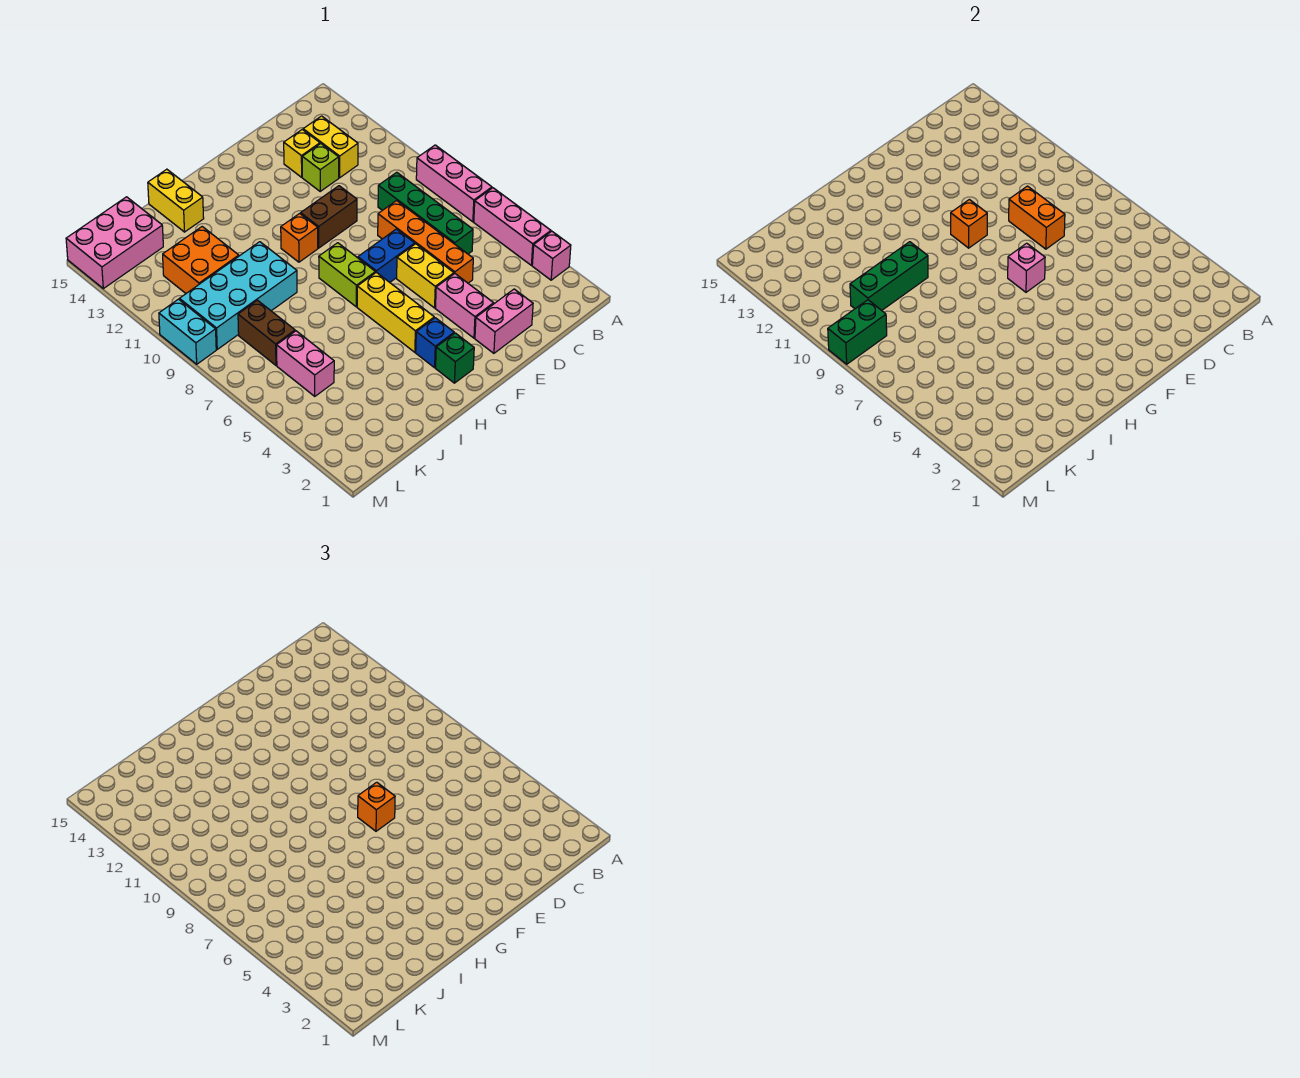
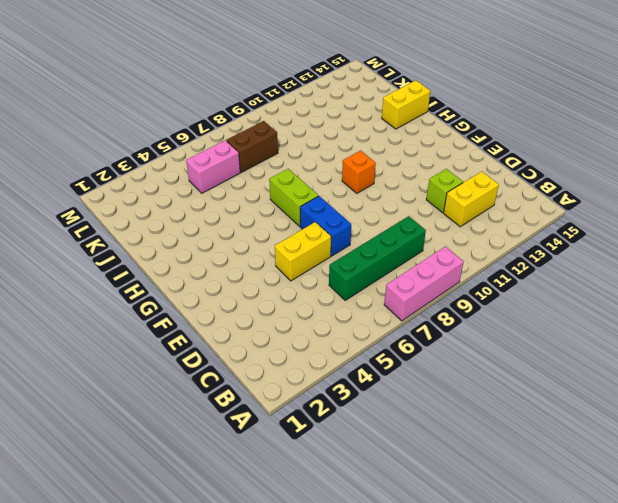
lime brick G7:H7 level 1 -> lime brick G7:G8 level 1
none -> pink brick A3 level 1
none -> pink brick A4:A6 level 1
none -> pink brick D2:E2 level 1
none -> orange brick D5:D8 level 1

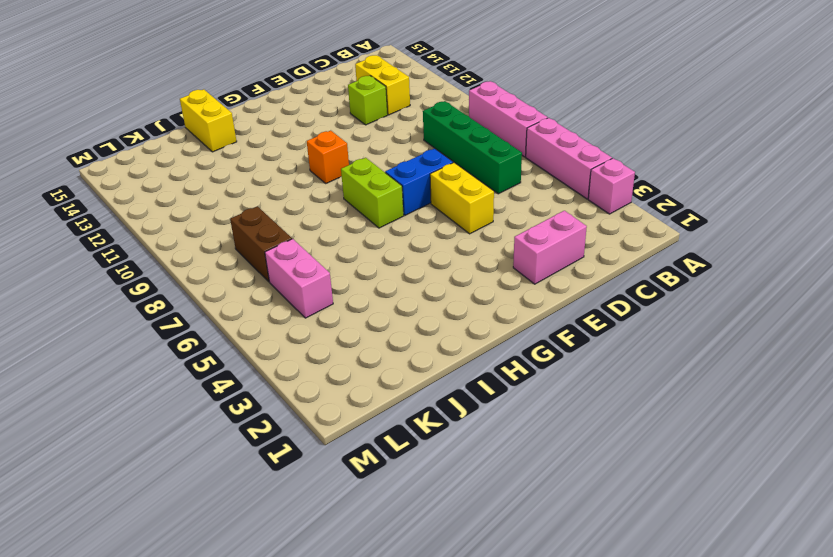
none -> orange brick D5:D8 level 1
none -> yellow brick D13 level 1
none -> pink brick E3:E4 level 1
none -> brown brick E10:F10 level 1

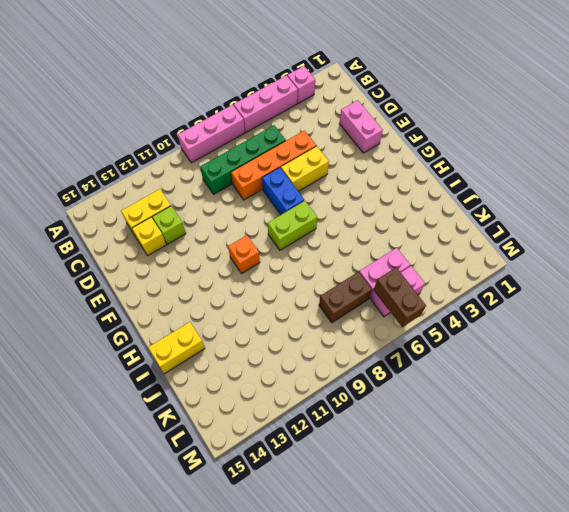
pink brick L5:L6 level 1 -> pink brick E3:E4 level 1
brown brick L6:M6 level 2 -> brown brick E10:F10 level 1
none -> green brick G2 level 1
none -> blue brick G3 level 1
none -> yellow brick G4:G6 level 1
none -> cyan brick I9:L10 level 1

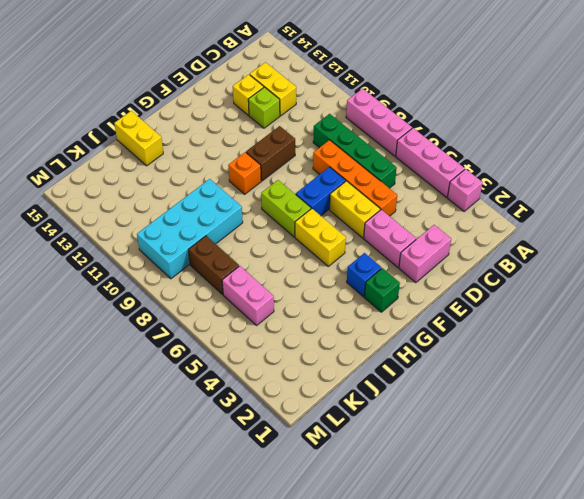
yellow brick G5:G6 level 1 -> yellow brick G4:G6 level 1
none -> orange brick J11:K12 level 1
none -> pink brick K14:M15 level 1
none -> cyan brick M9:M10 level 1
none -> orange brick D8:D9 level 2

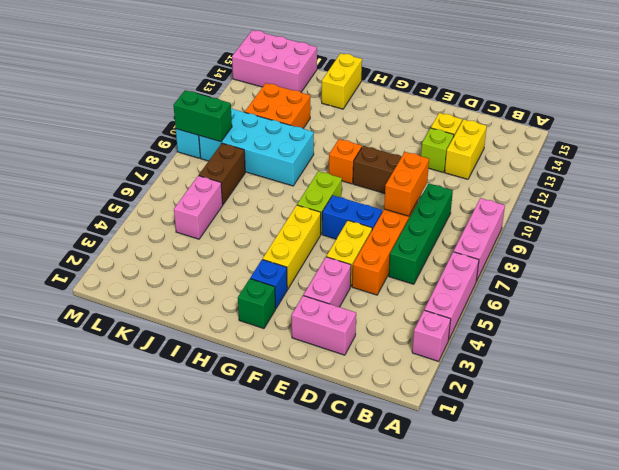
none -> pink brick F7 level 2
none -> orange brick F10 level 2
none -> green brick I10:K10 level 2
none -> orange brick F7 level 3

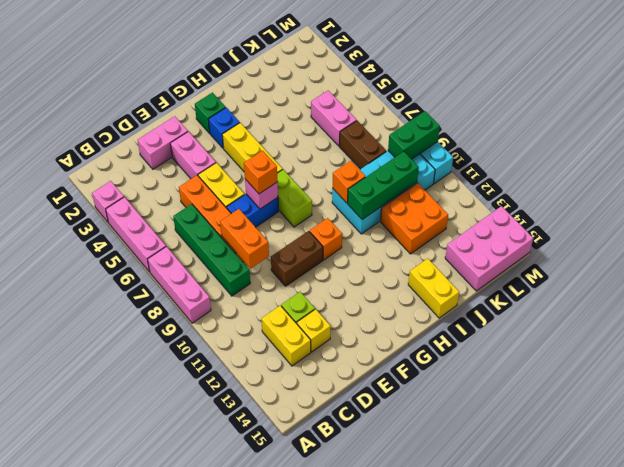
orange brick I9 level 2 -> orange brick F10 level 2

